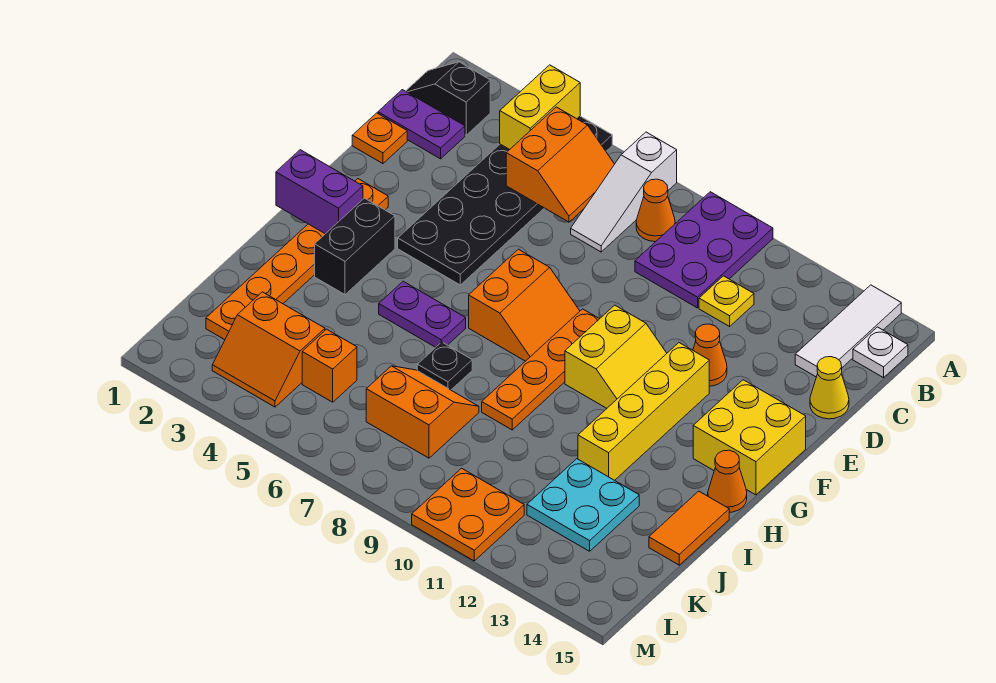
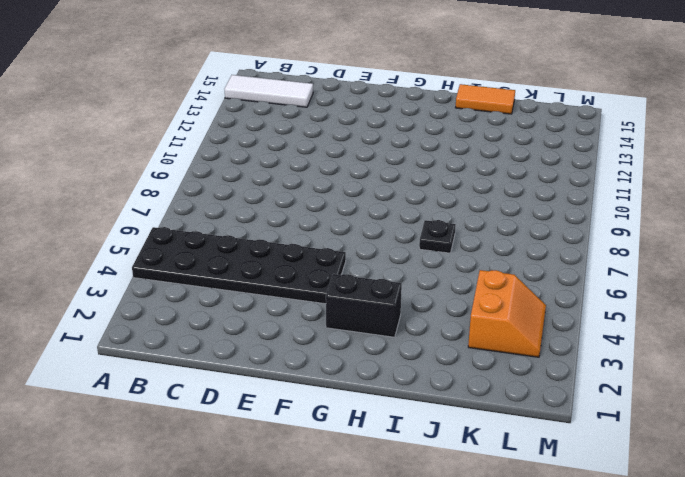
none -> white slope A7:C7 level 1 top A
none -> purple plate A9:C10 level 1
none -> black slope B1:B2 level 1 top 2
none -> orange cone B8 level 1

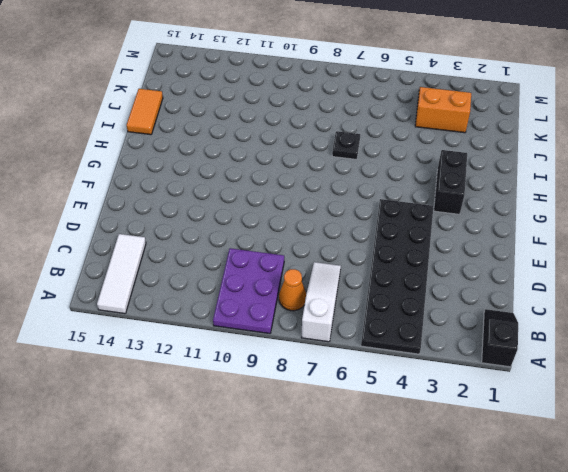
black slope A1:B1 level 1 top A -> black slope B1:B2 level 1 top 2
none -> white plate B15 level 1
none -> purple plate C1:C2 level 1
none -> yellow plate C11 level 1
none -> orange plate D1 level 1

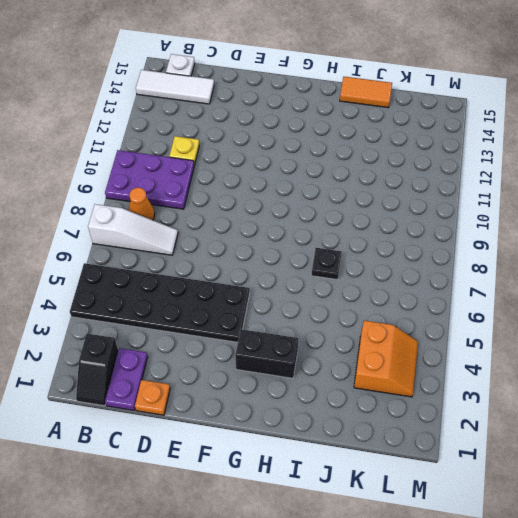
none -> yellow cone D15 level 1
none -> orange cone E12 level 1
none -> orange plate F2:K2 level 1
none -> orange slope F7:G8 level 1 top 7

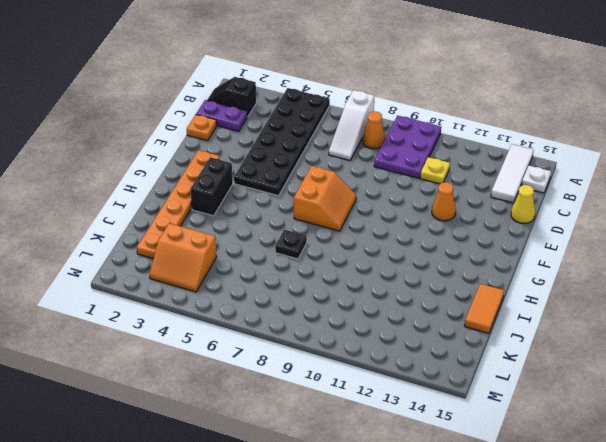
none -> orange plate F9:I9 level 1
none -> yellow slope F10:G11 level 1 top 10
none -> yellow brick F12:I12 level 1
none -> yellow brick F14:G15 level 1

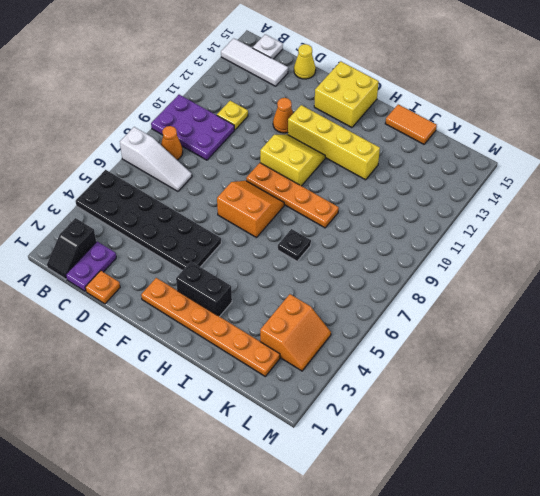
none -> purple plate H5:H6 level 1
none -> orange cone H15 level 1
none -> orange slope J7:K8 level 1 top K
none -> cyan plate J12:K13 level 1

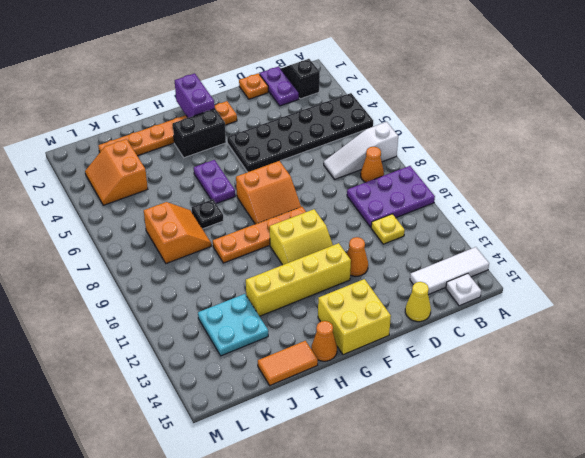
none -> orange brick K5 level 1
none -> orange plate L10:M11 level 1
none -> yellow brick A4:B4 level 2
none -> orange slope B5:C6 level 2 top 5

